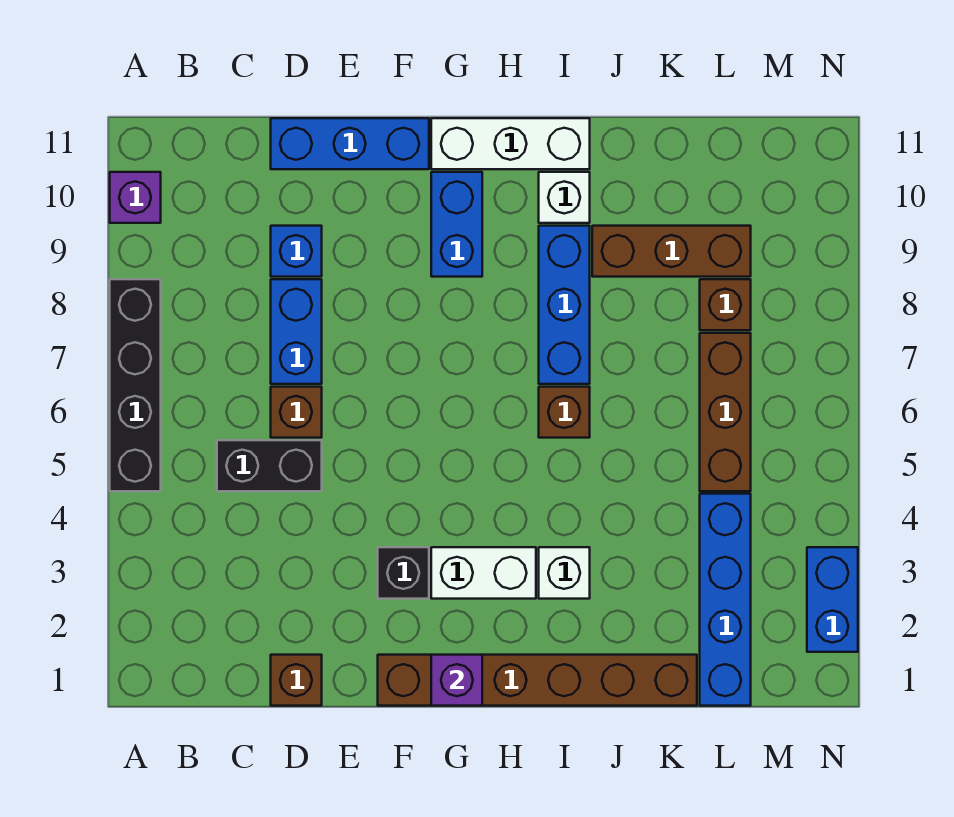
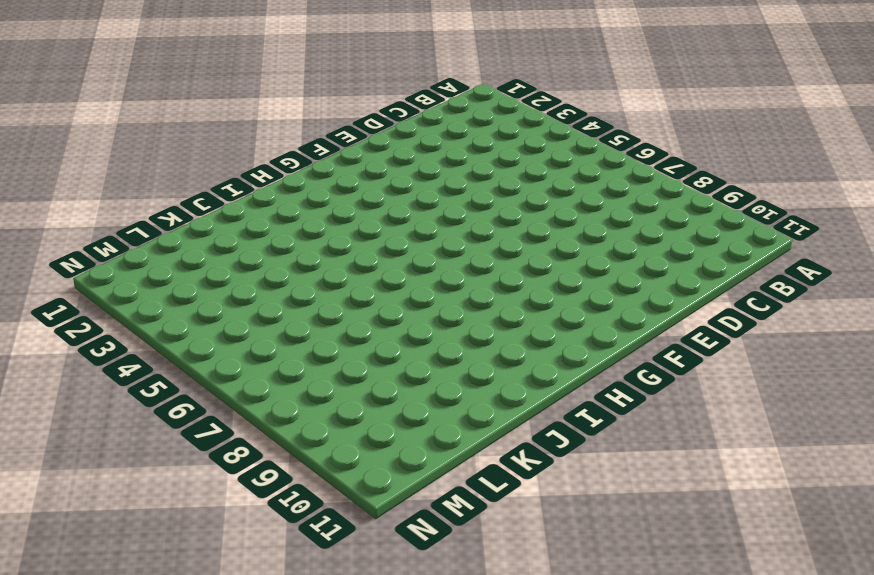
none -> black brick A5:A8 level 1
none -> purple brick A10 level 1
none -> black brick C5:D5 level 1

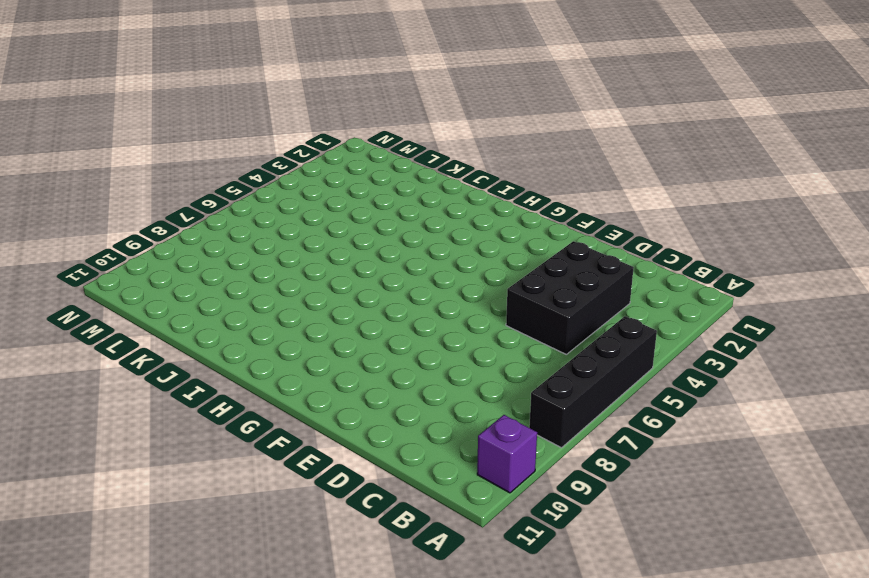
black brick C3:D5 level 1 -> black brick C5:D5 level 1
none -> brown brick D1 level 1
none -> brown brick D6 level 1
none -> blue brick D7:D8 level 1

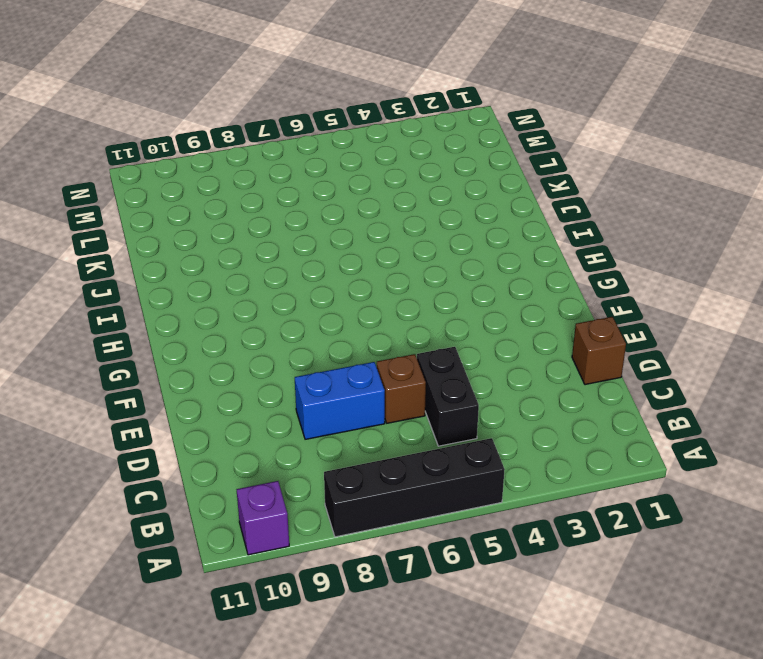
none -> blue brick D9 level 1
none -> blue brick D11:F11 level 1
none -> brown brick F1:K1 level 1

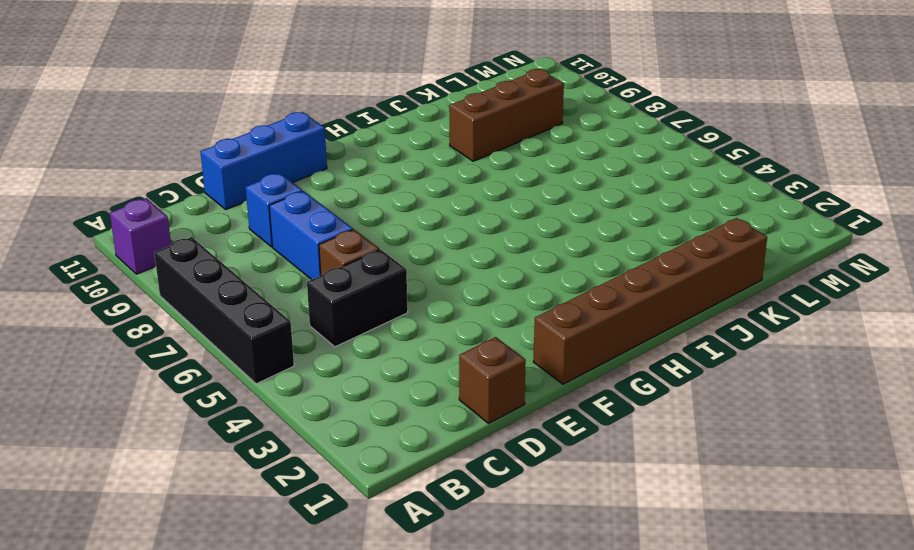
none -> black brick F3 level 1
none -> white brick G3:H3 level 1
none -> blue brick G9:G10 level 1

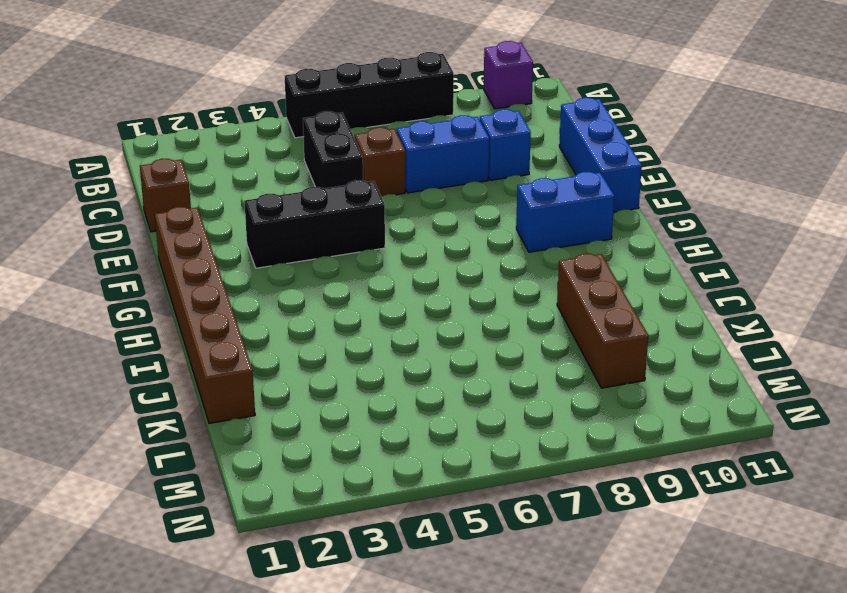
black brick F3:F5 level 1 -> black brick F3 level 1
none -> white brick G3:H3 level 1
none -> white brick G11:I11 level 1
none -> white brick I3 level 1

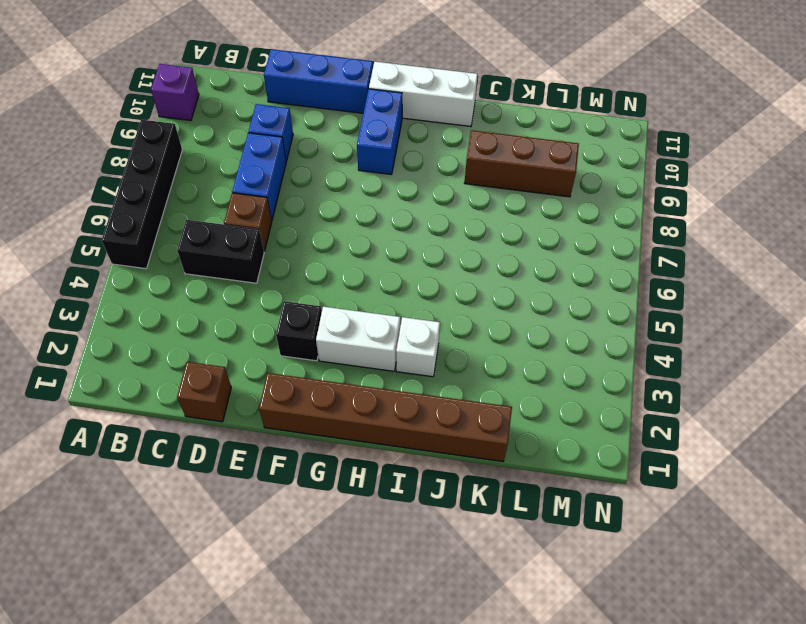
none -> brown brick I6 level 1
none -> blue brick I7:I9 level 1
none -> white brick I10 level 1

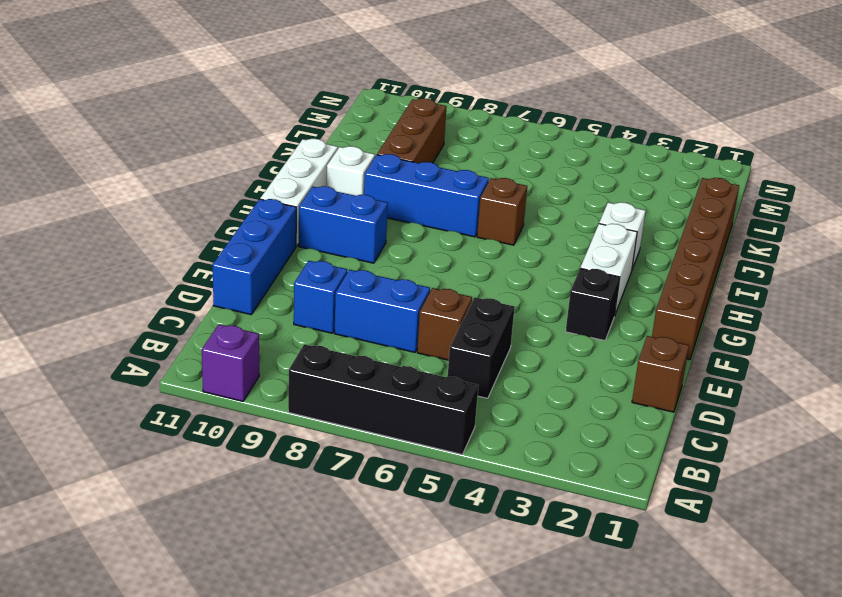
none -> blue brick L1:L4 level 1
none -> brown brick L5:L7 level 1
none -> brown brick L8 level 1

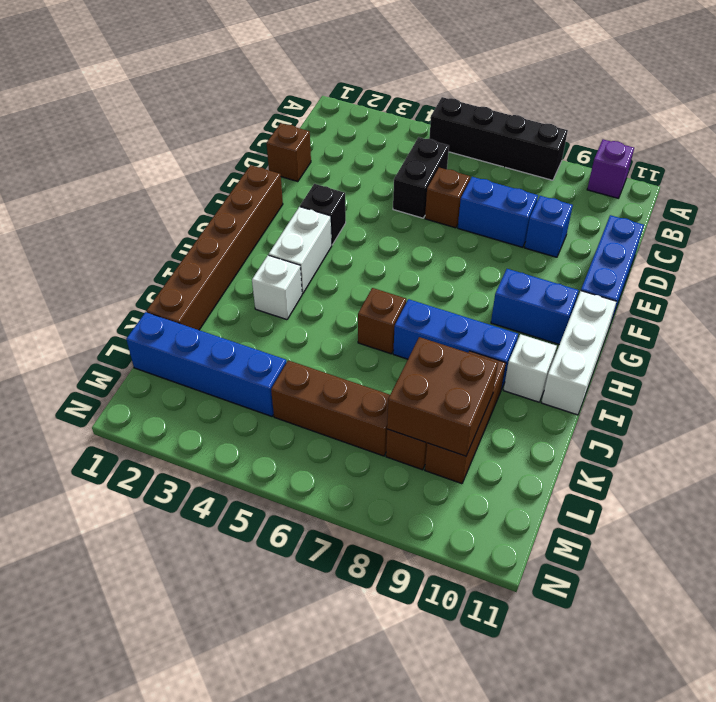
brown brick K8:L9 level 2 -> none
none -> blue brick N2:N3 level 1
none -> purple brick G1 level 2

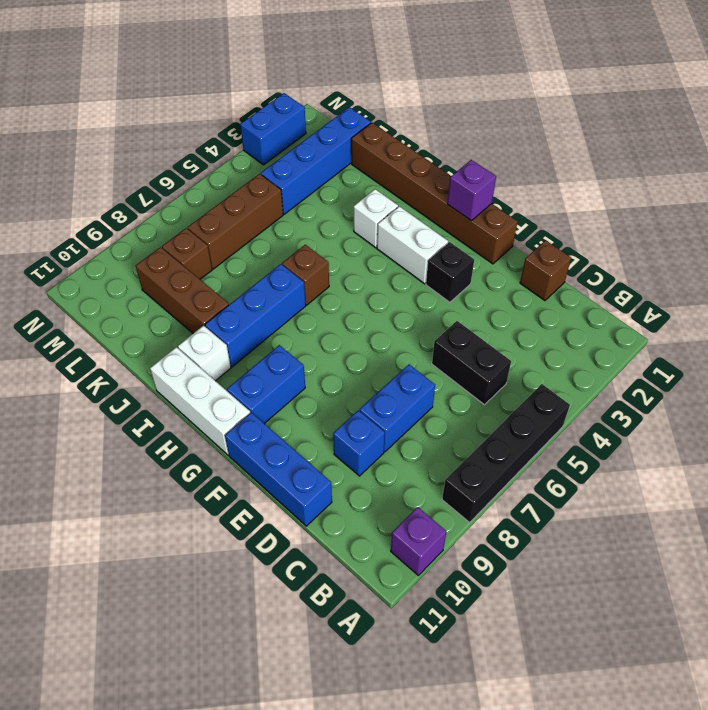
none -> brown brick D6 level 1

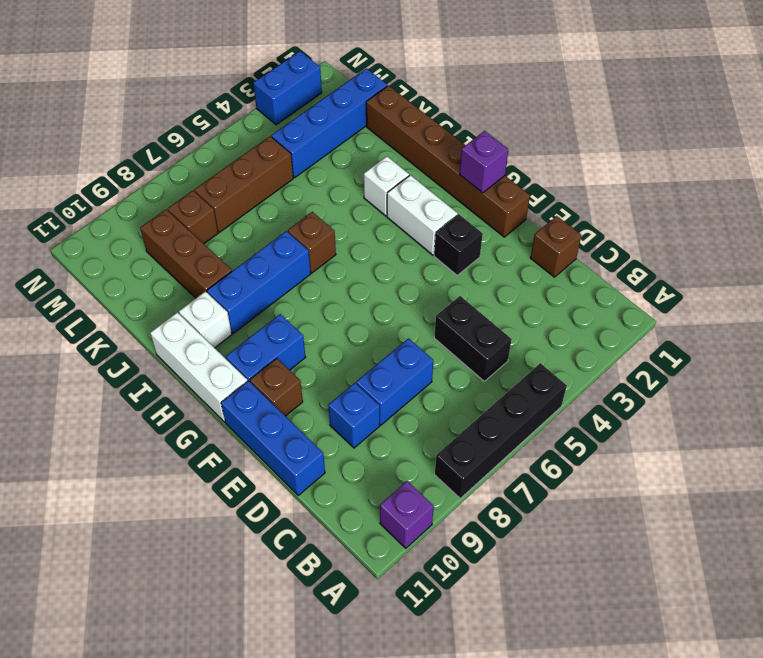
brown brick F10 level 1 -> brown brick D6 level 1

